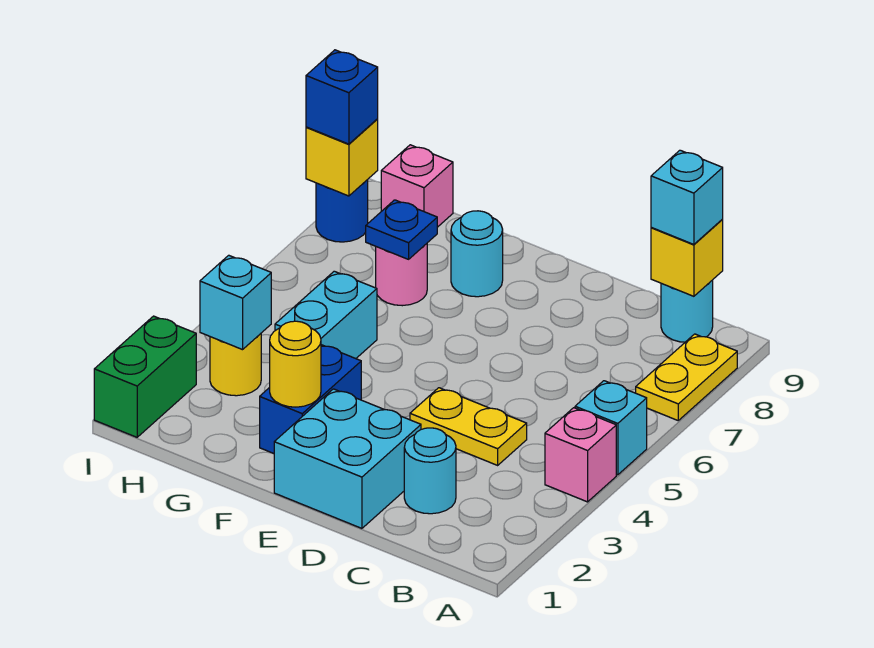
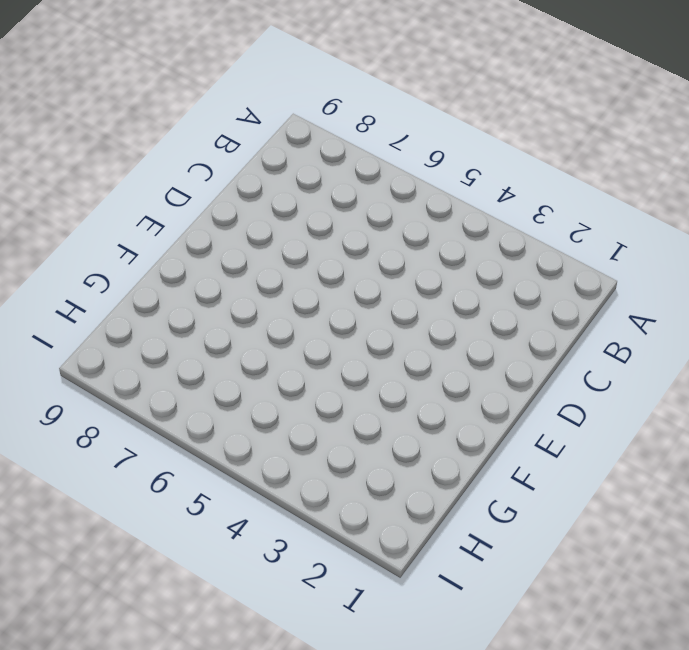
none -> pink brick A4 level 1
none -> cyan brick A5 level 1
none -> yellow plate A7:A8 level 1

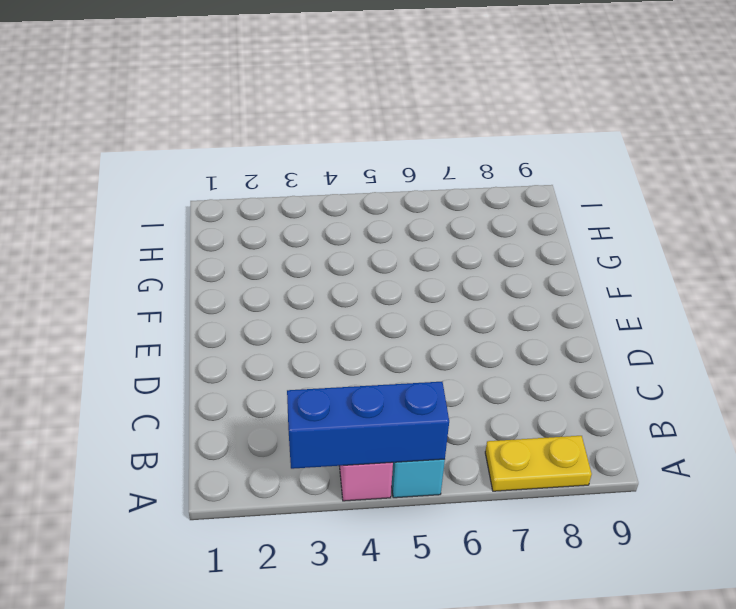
blue brick A3:A5 level 2 -> none
none -> cyan round brick B9 level 1
none -> cyan round brick C2 level 1
none -> yellow plate C4:D4 level 1

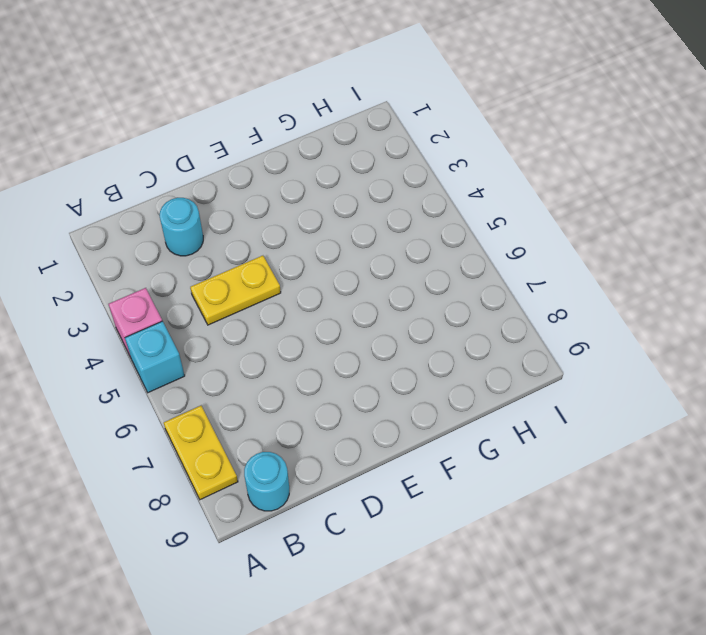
none -> cyan brick D1:E2 level 1
none -> blue brick F2:F3 level 1
none -> cyan round brick F8 level 1

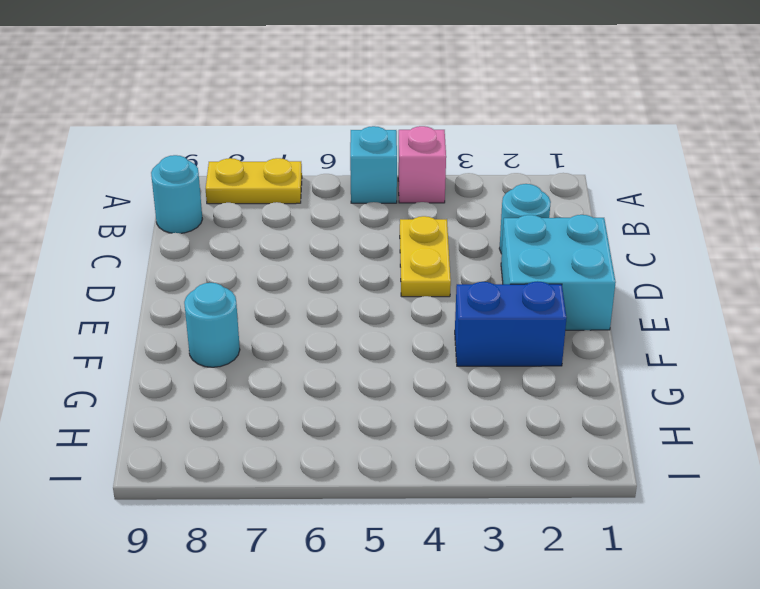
none -> cyan brick G4:G5 level 1
none -> pink round brick G7 level 1
none -> yellow round brick H3 level 1

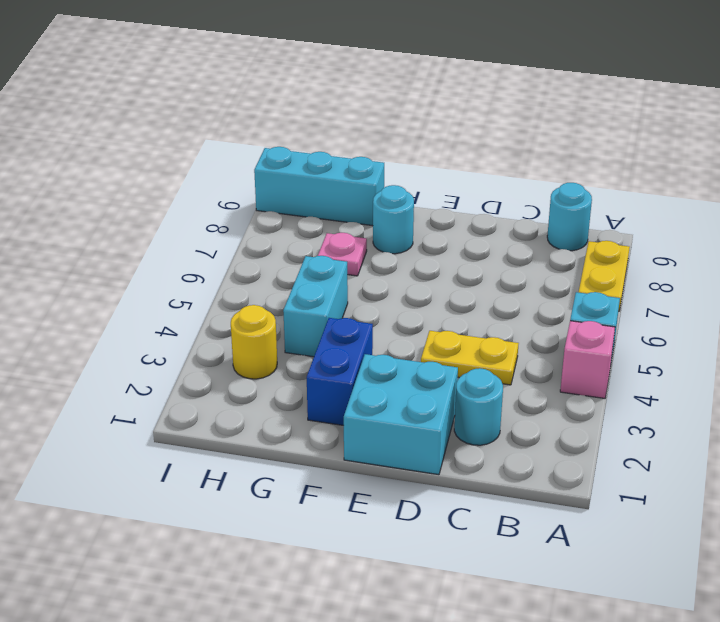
pink plate G7 level 1 -> pink round brick G7 level 1
cyan brick G9:I9 level 1 -> pink brick H9 level 1
none -> green brick I1:I2 level 1
none -> blue round brick I8 level 1
none -> yellow brick B9 level 2

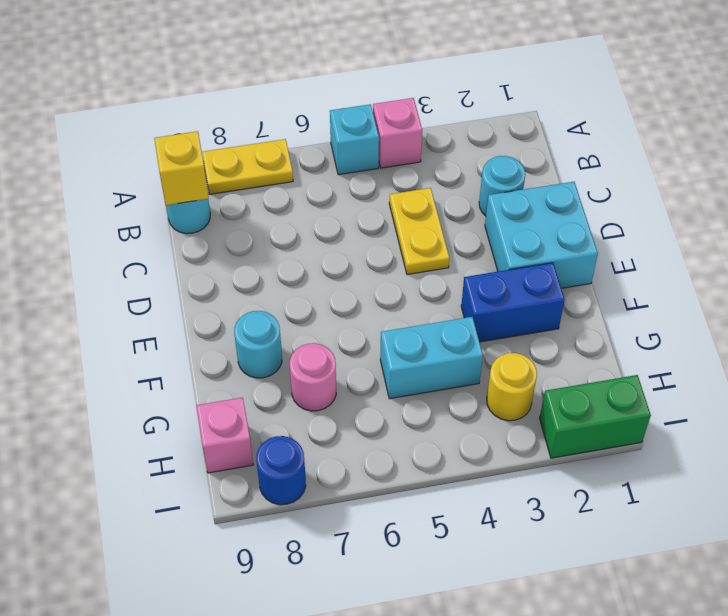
none -> yellow round brick F2 level 2
none -> blue plate G7 level 2
none -> cyan brick H3 level 2

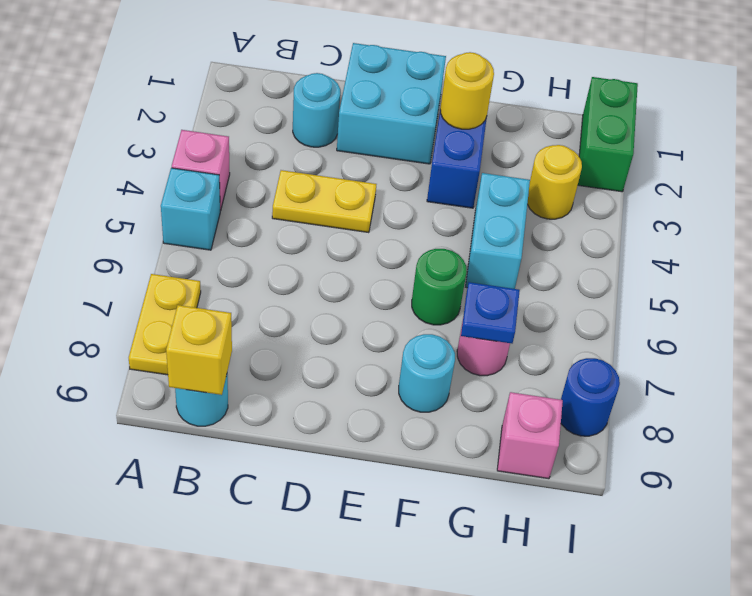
green round brick F6 level 1 -> none
none -> cyan brick H3 level 2
none -> yellow brick I8 level 2
none -> cyan brick B9 level 3

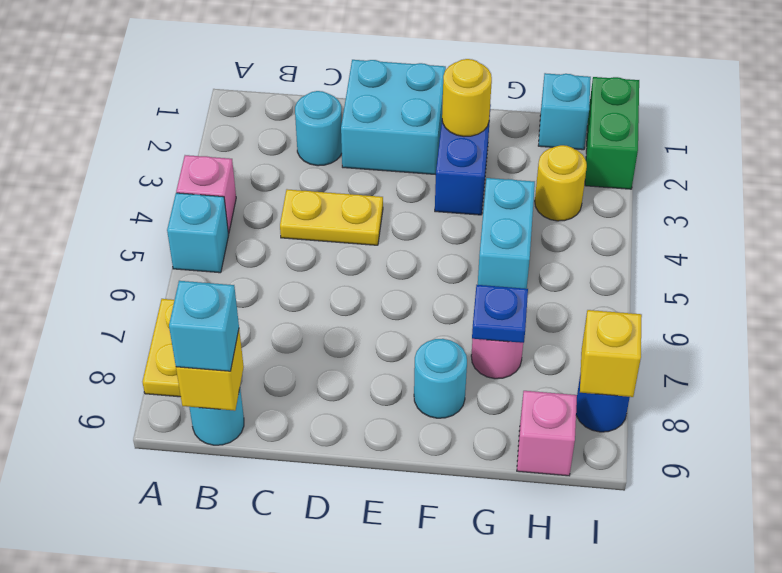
cyan brick H1 level 1 -> cyan brick H3 level 2
none -> blue brick I8 level 3

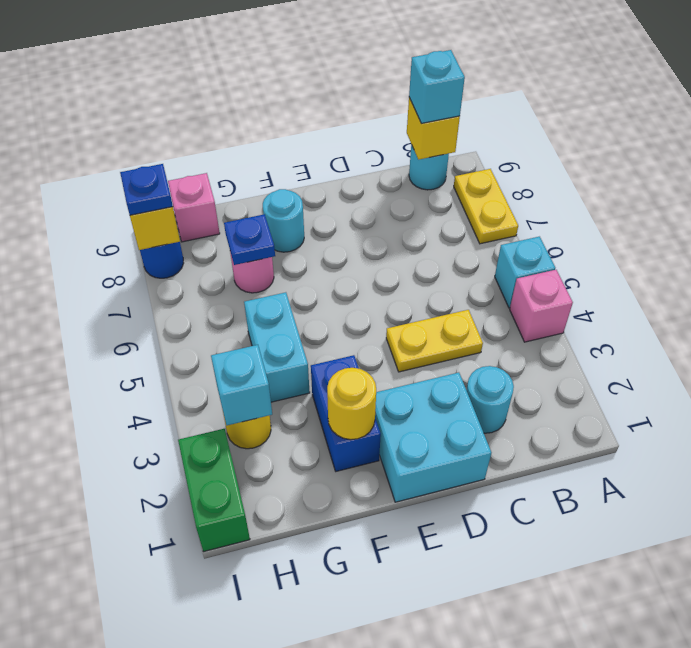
blue plate I8 level 3 -> blue brick I8 level 3

